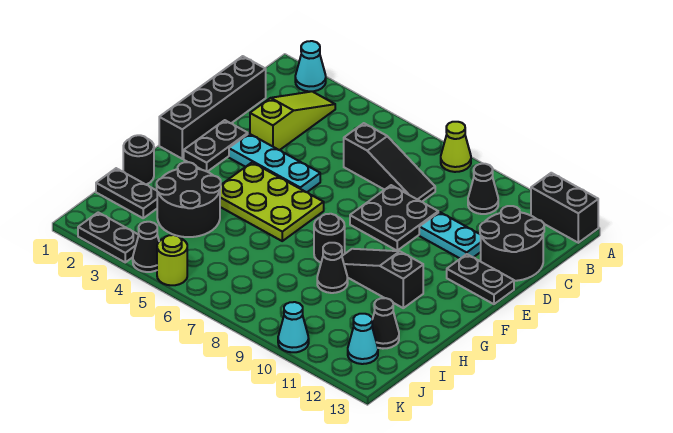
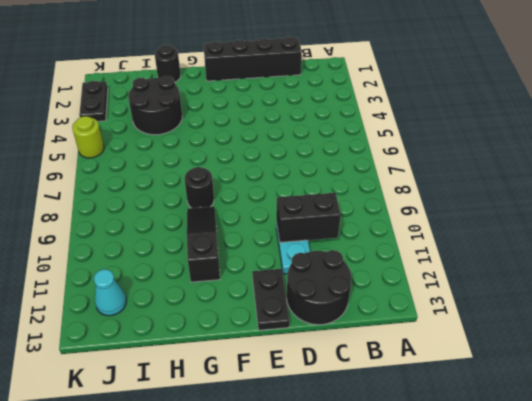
black brick C10:D10 level 2 -> black brick A12:A13 level 1
none -> cyan cone A2 level 1
none -> lime cone A8 level 1
none -> lime slope B3:D3 level 1 top D

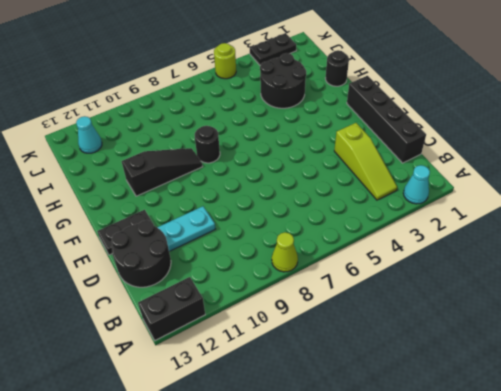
none -> black cone B10 level 1
none -> black slope C6:C8 level 1 top 6
none -> black plate D8:E9 level 1

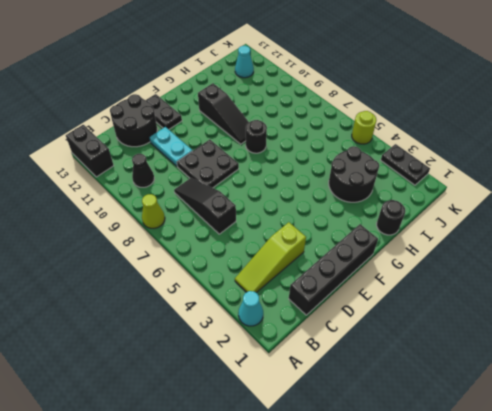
none -> black plate E2:F2 level 1
none -> cyan plate E3:E5 level 1
none -> lime plate F4:G6 level 1

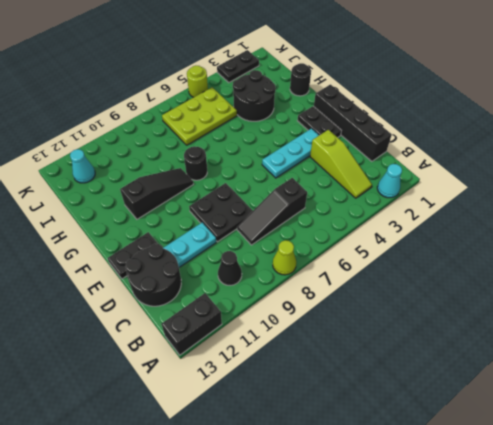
lime plate I5:J7 level 1 -> lime plate F4:G6 level 1
none -> black cone H9 level 1
none -> black plate I1:I2 level 1
none -> black cone I12 level 1

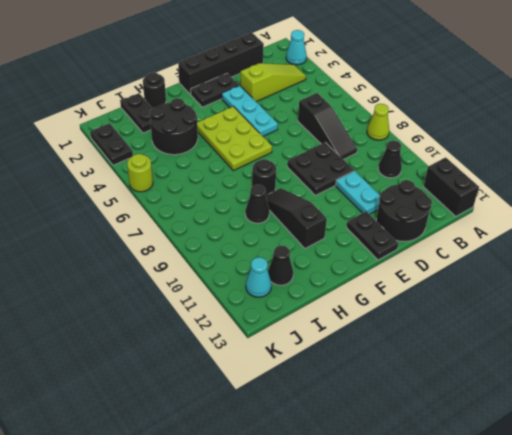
none -> black cone K4 level 1
none -> cyan cone K10 level 1

